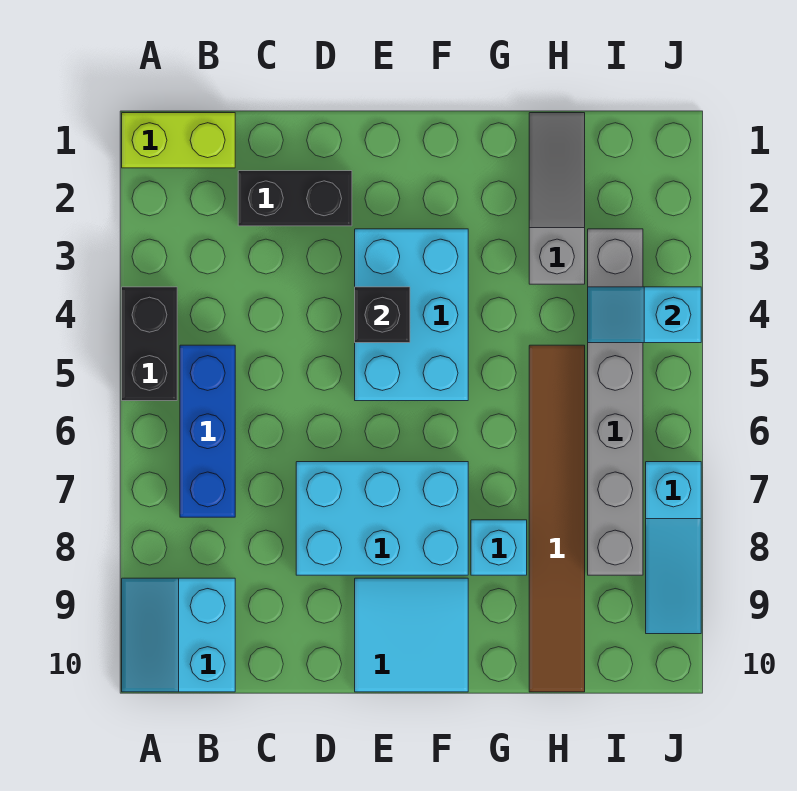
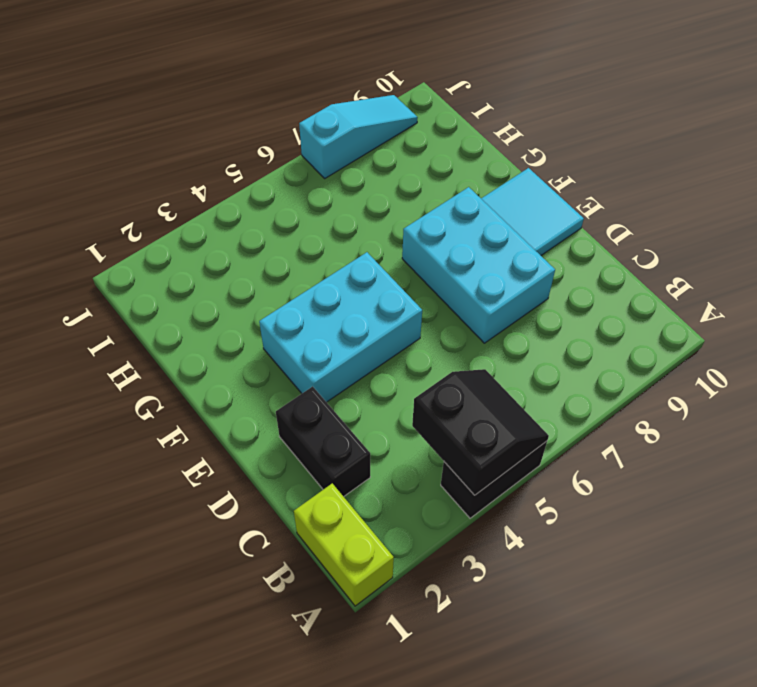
black slope A4:B5 level 2 top 4 -> none
none -> cyan slope A9:B10 level 1 top B
none -> blue brick B5:B7 level 1
none -> cyan brick G8 level 1

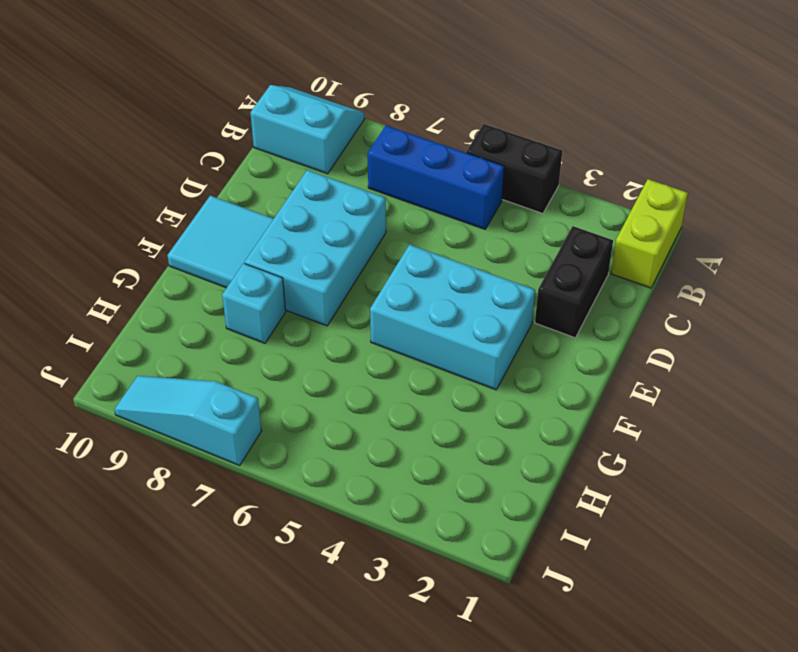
none -> grey slope H1:H3 level 1 top 3
none -> brown tile H5:H10 level 1
none -> grey brick I3:I8 level 1

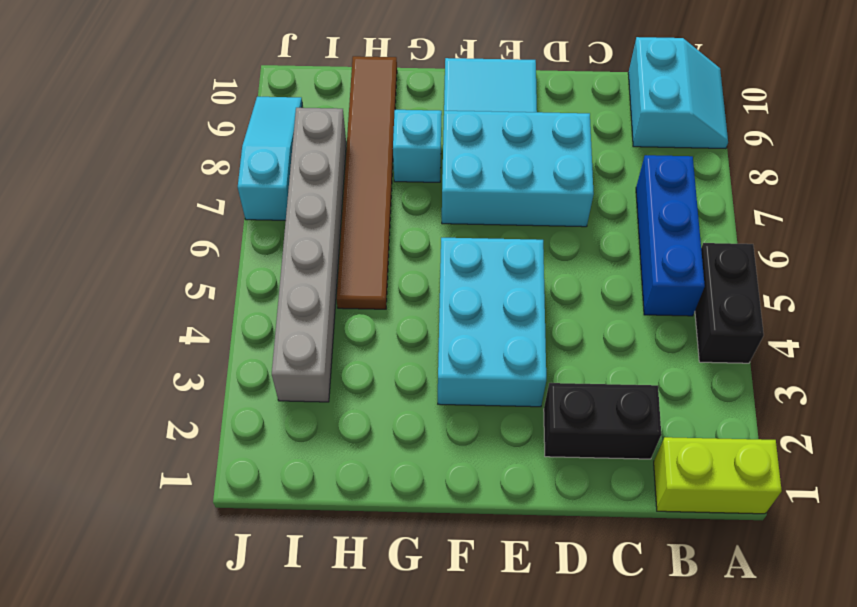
none -> grey slope H1:H3 level 1 top 3
none -> black brick E4 level 2
none -> cyan slope I4:J4 level 2 top J

